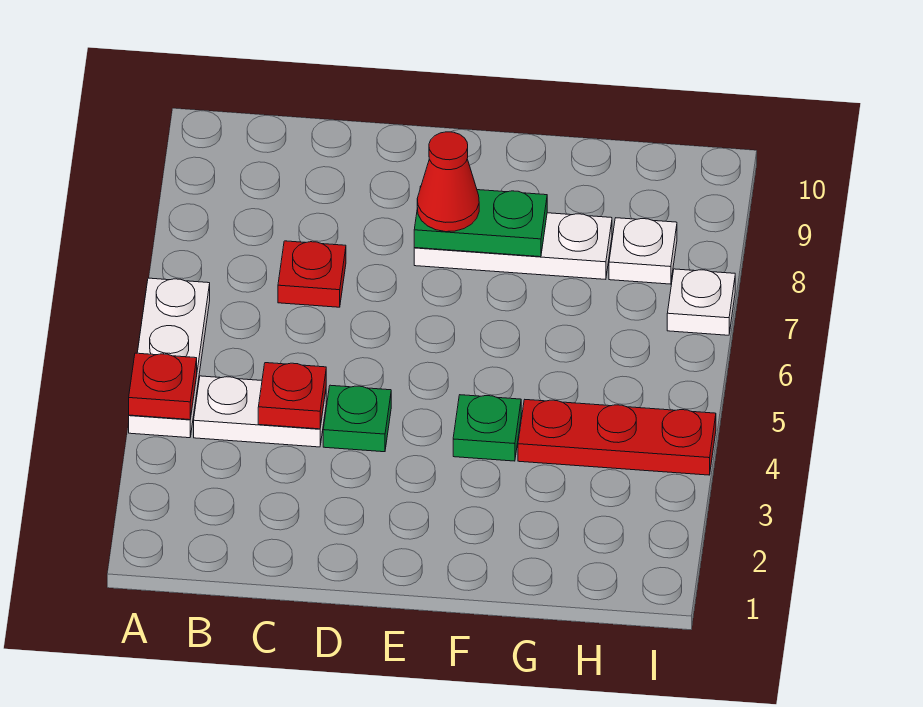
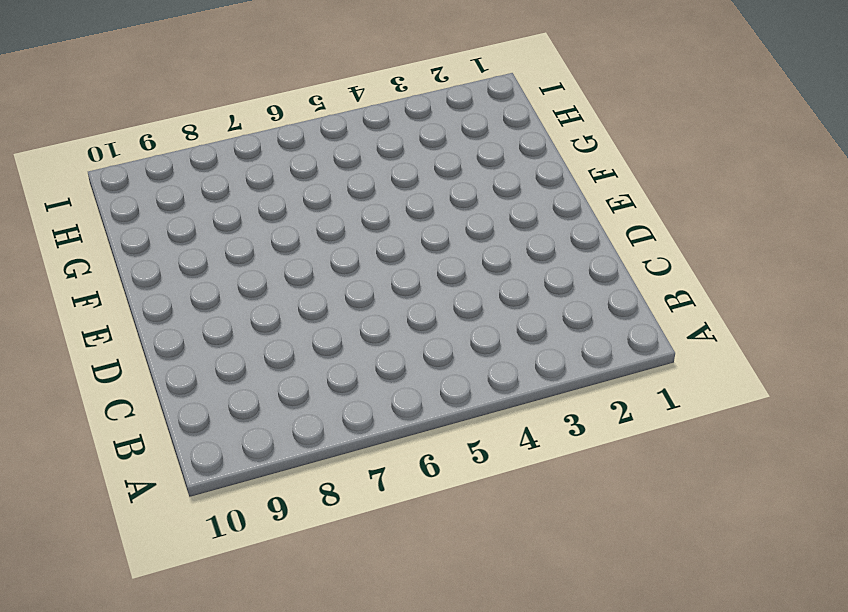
none -> white plate A4:A6 level 1
none -> white plate B4:C4 level 1
none -> red plate C7 level 1

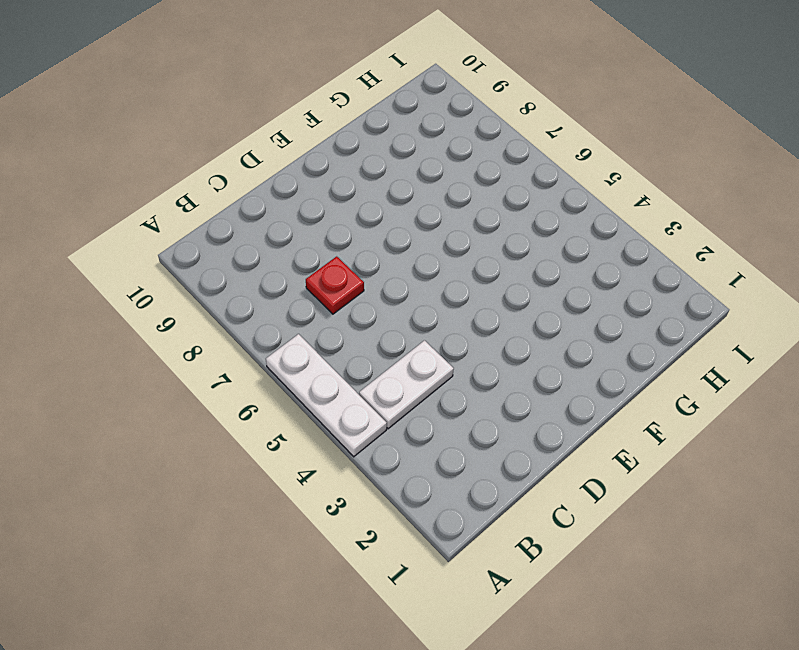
none -> green plate D4 level 1
none -> white plate E8:G8 level 1
none -> green plate F4 level 1

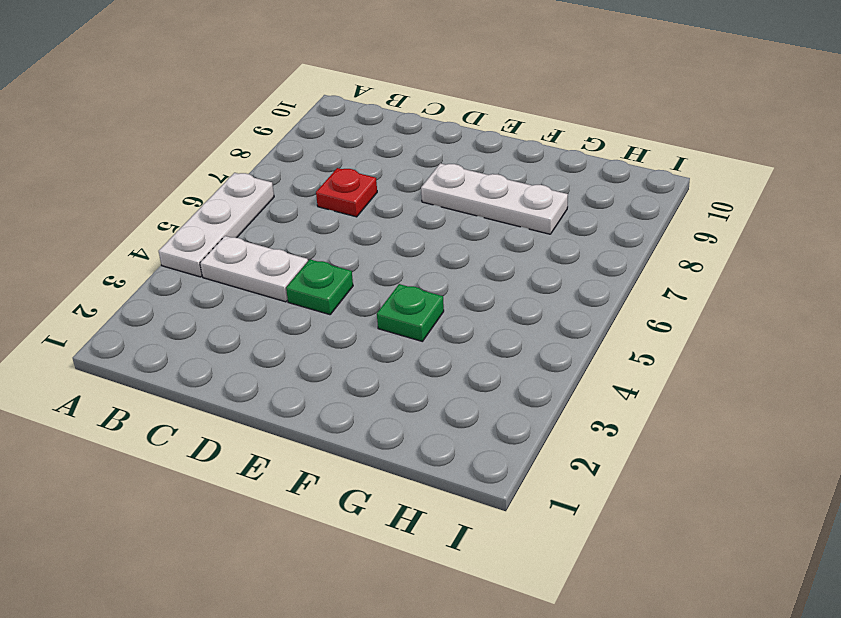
none -> red plate G4:I4 level 1
none -> white plate H8 level 1
none -> white plate I7 level 1

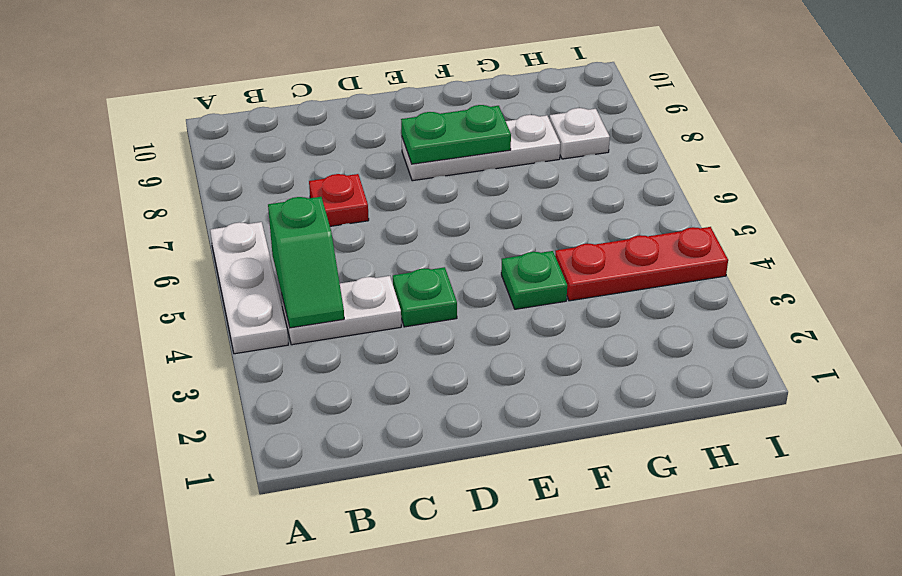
green slope B4:B5 level 2 top 5 -> none
none -> white plate I7 level 1
none -> red plate A4 level 2
none -> red plate C4 level 2

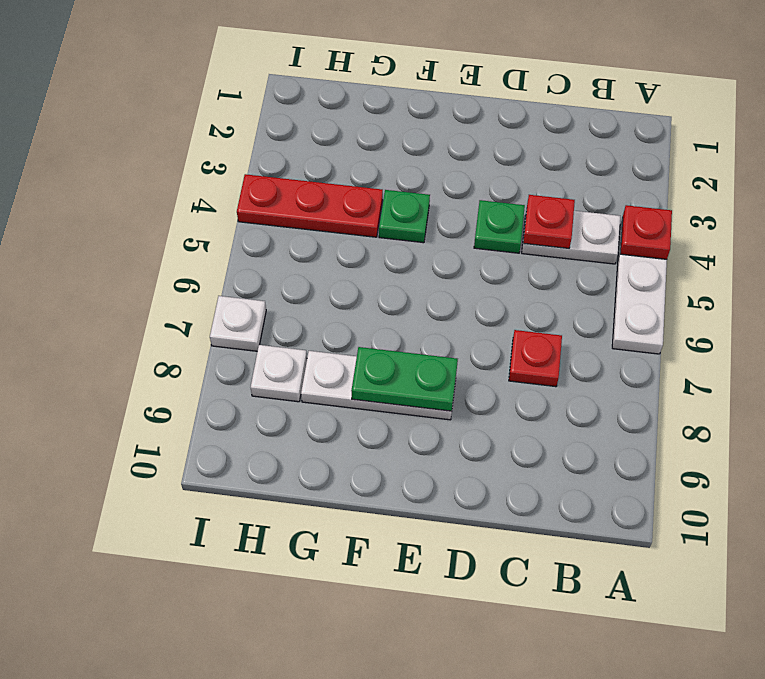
none -> red cone E8 level 3

